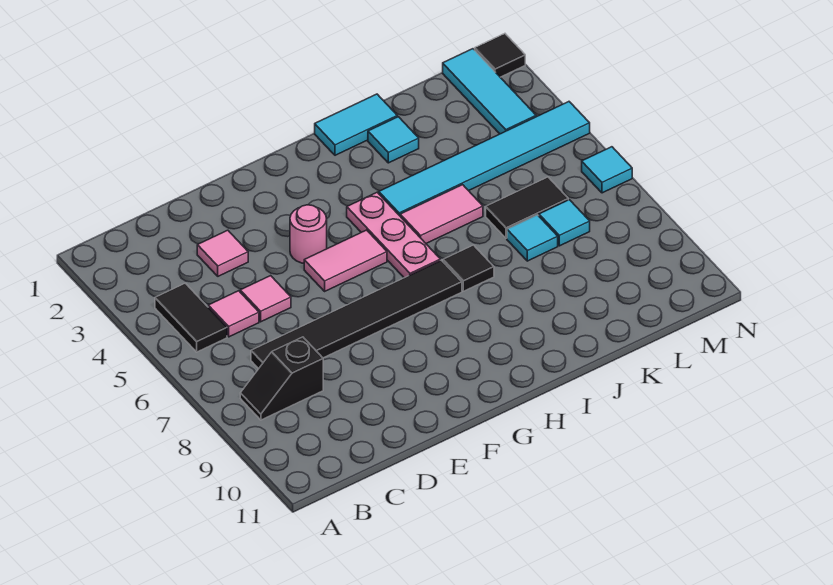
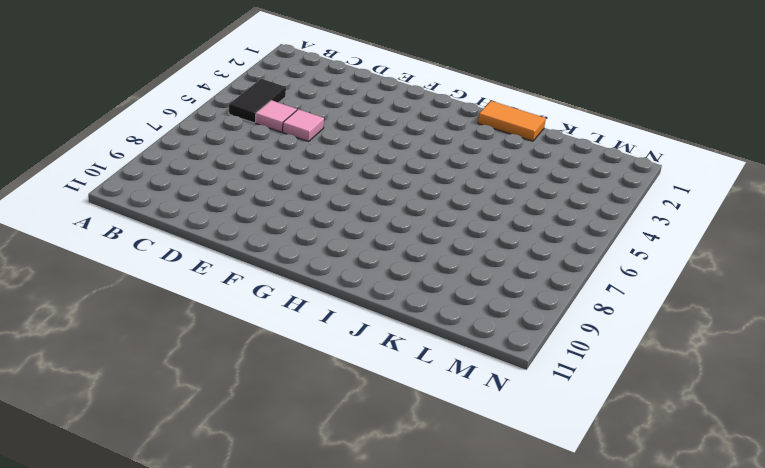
orange tile I1:J1 level 1 -> cyan tile I1:J1 level 1
none -> black slope B8:C8 level 1 top C
none -> black tile C7:H7 level 1
none -> pink tile D3 level 1

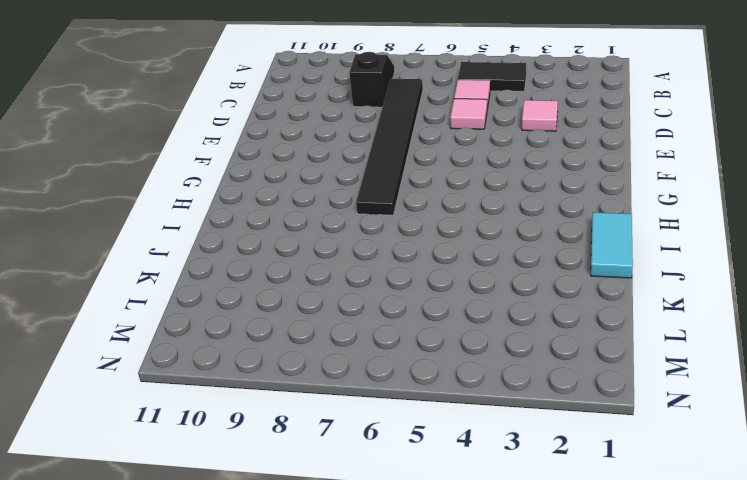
none -> pink round brick F4 level 1
none -> pink tile F5:G5 level 1
none -> pink plate H4:H6 level 1

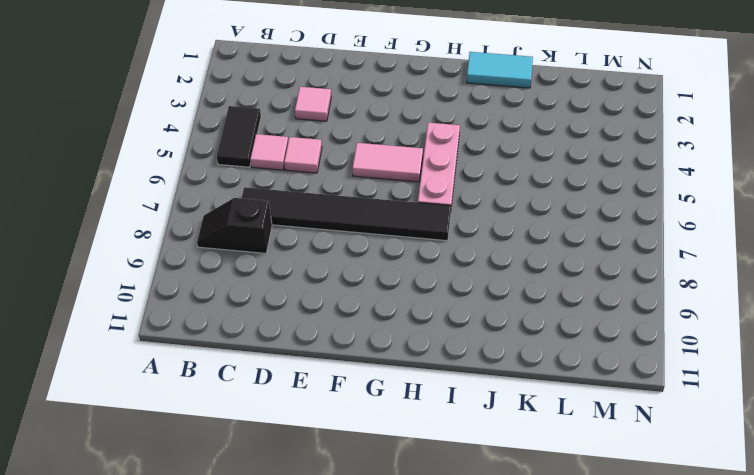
none -> pink round brick F4 level 1
none -> cyan tile I4:N4 level 1
none -> pink tile I5:J5 level 1

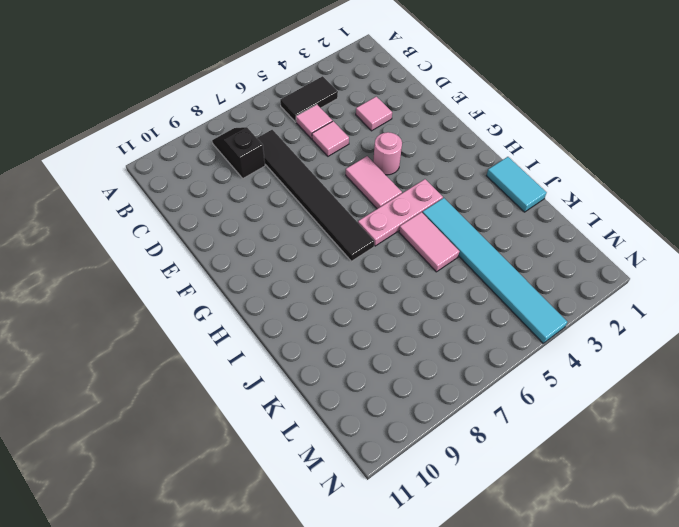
none -> black tile I7 level 1
none -> cyan tile J2 level 1
none -> black tile K6:L6 level 1

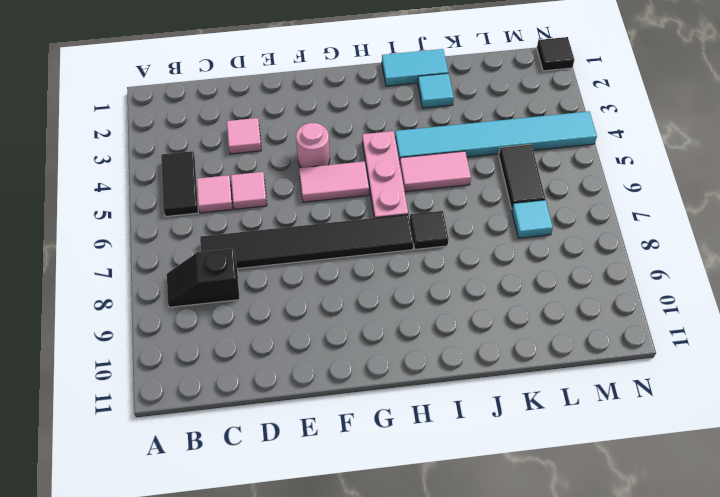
black tile L5:L6 level 1 -> black tile K6:L6 level 1
none -> cyan tile K7 level 1
none -> cyan tile M1:M3 level 1
none -> cyan tile N6 level 1

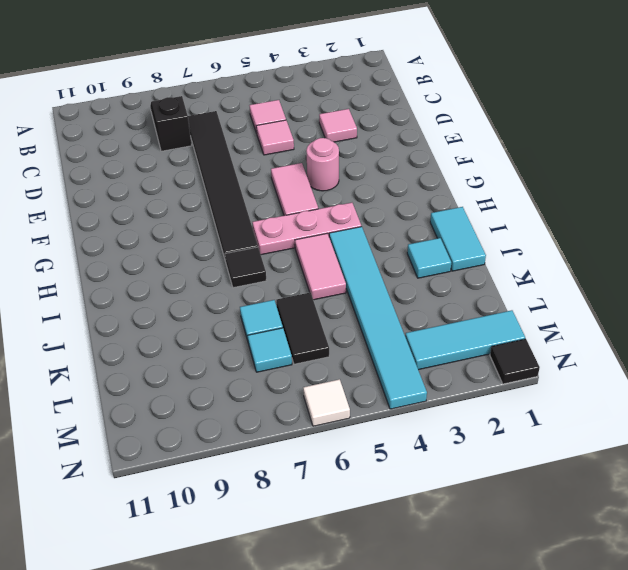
white tile N6 level 1 -> cyan tile N6 level 1
none -> black tile B4:B5 level 1

